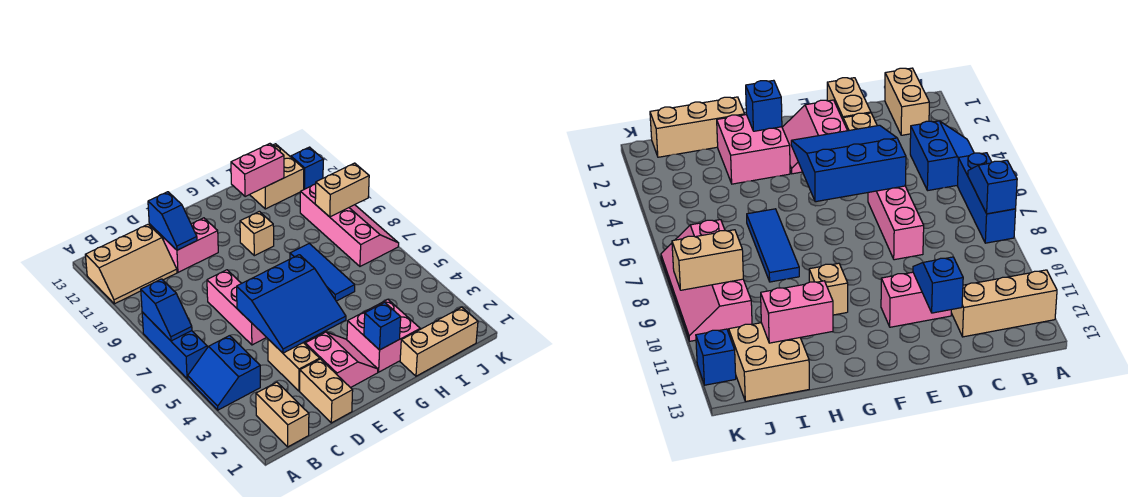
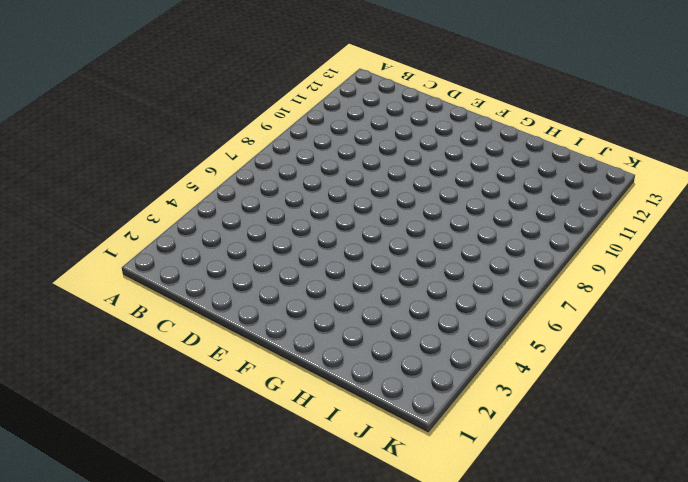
none -> blue slope A4:B5 level 1 top B
none -> blue brick A6:A8 level 1
none -> tan slope A11:C12 level 1 top 12

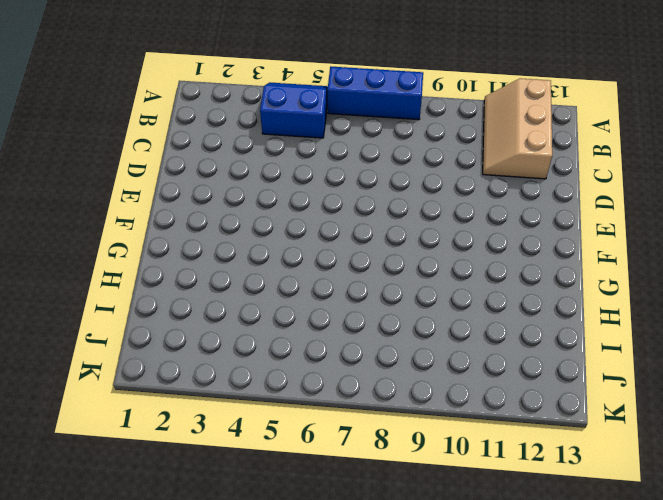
none -> tan brick B1:B2 level 1
none -> tan brick D1:D2 level 1
none -> tan brick D3:D4 level 1

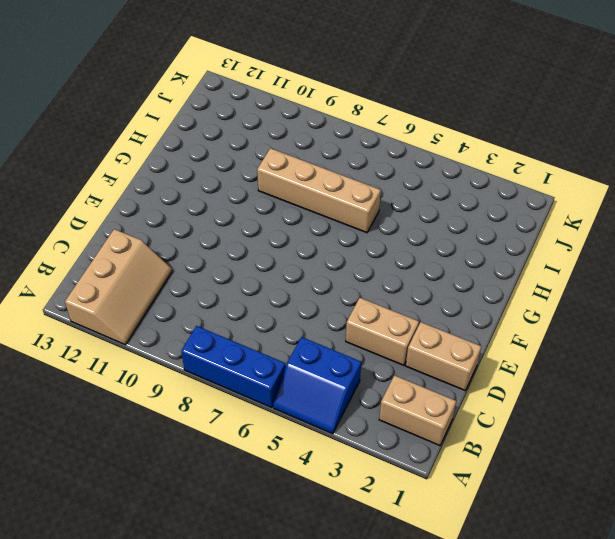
tan brick H6:H9 level 1 -> blue tile H6:H8 level 1
none -> pink brick D6:D8 level 1
none -> pink brick D11:E11 level 1
none -> pink slope E2:F3 level 1 top E

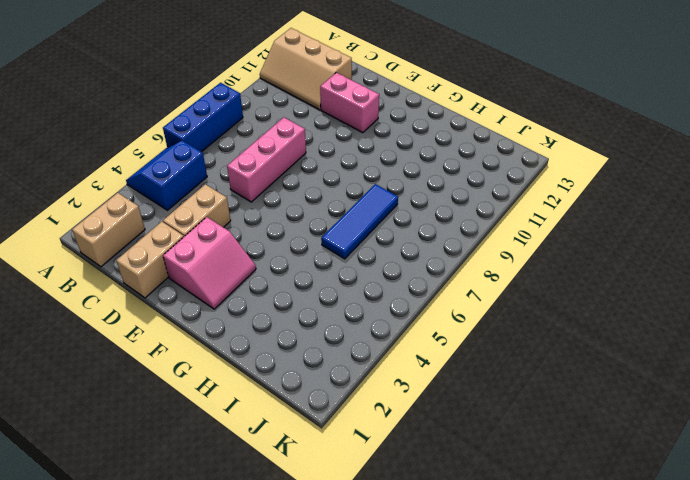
none -> pink brick G2:H3 level 1
none -> tan brick G10 level 1
none -> tan brick H1:J1 level 1

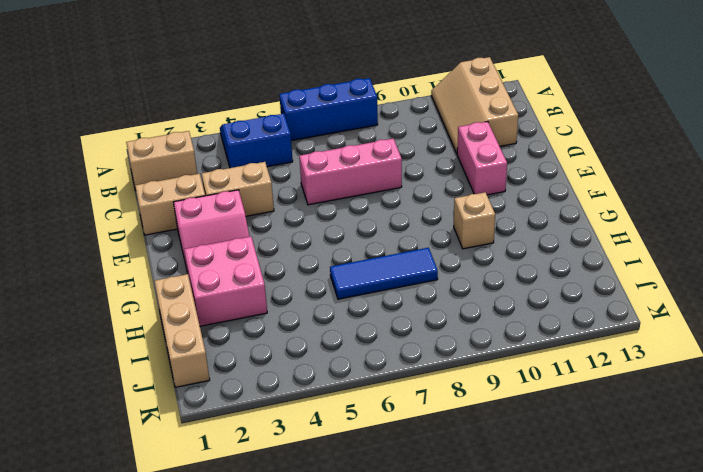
none -> tan brick I12:J13 level 1
none -> pink slope J7:K10 level 1 top J
none -> blue brick K12 level 1

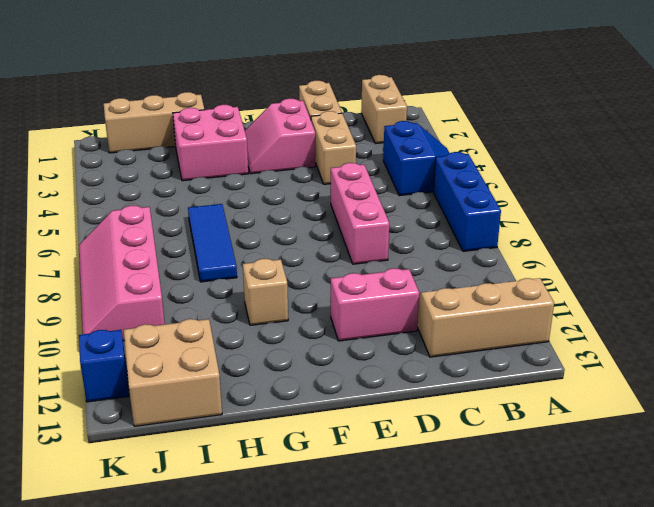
none -> blue slope A7:A8 level 2 top 8
none -> blue slope D4:F6 level 2 top 6
none -> blue slope D11:D12 level 2 top 12

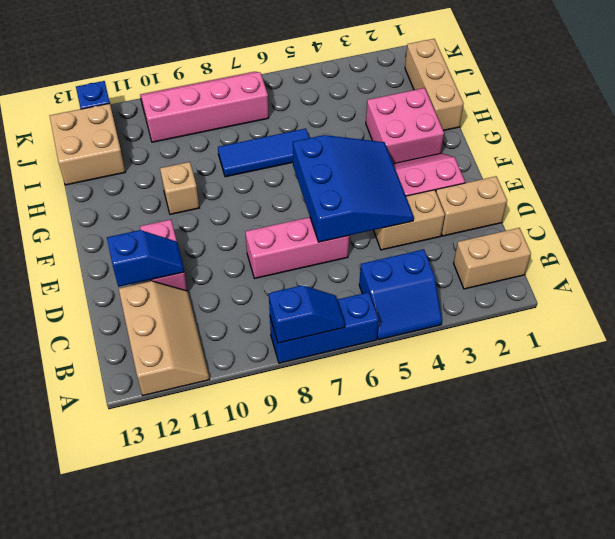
none -> blue brick G2 level 2
none -> pink brick H12:I12 level 2
none -> tan brick J9:K9 level 2

